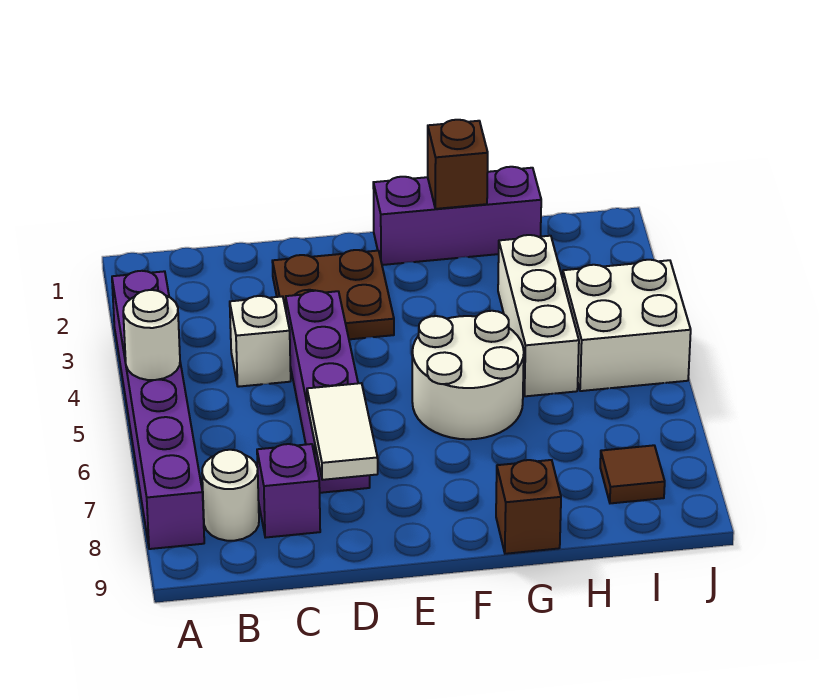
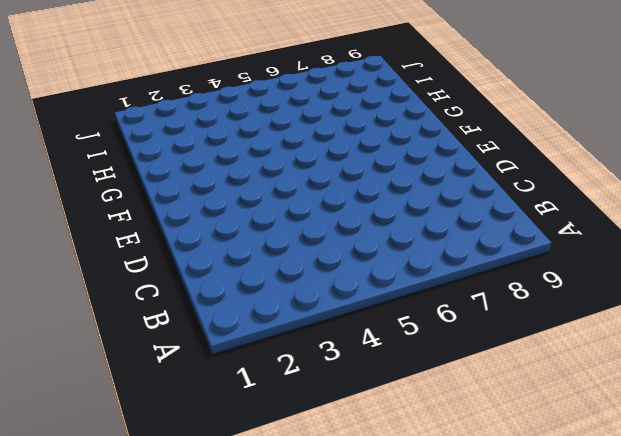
none -> purple brick A3:A8 level 1
none -> white round brick B8 level 1
none -> white brick C4 level 1

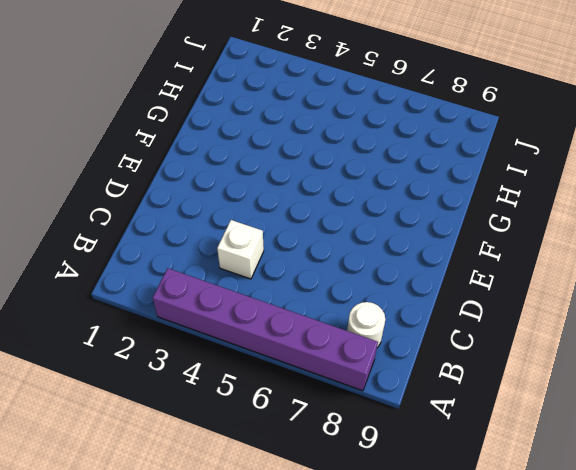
none -> purple brick C8 level 1
none -> brown plate D2:E3 level 1
none -> purple brick D4:D7 level 1

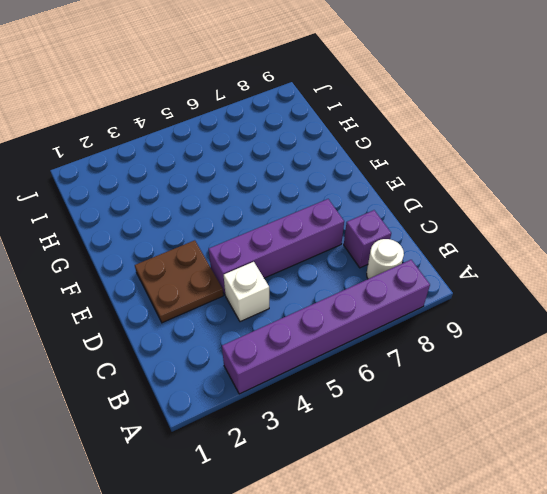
none -> purple brick F1:H1 level 1
none -> white round brick F5:G6 level 1
none -> brown brick G9 level 1

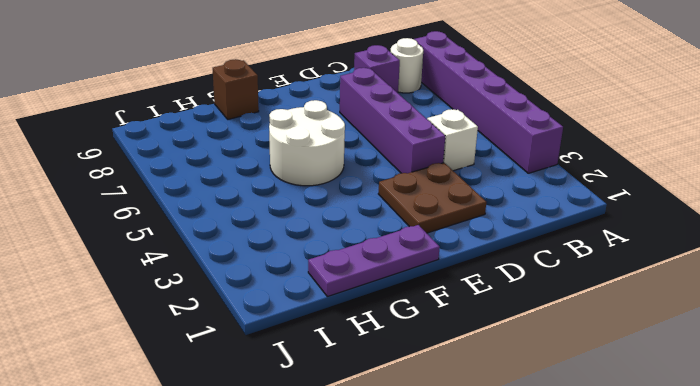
purple plate F1:H1 level 1 -> purple brick F1:H1 level 1
none -> white brick H3:H5 level 1
none -> white brick I4:J5 level 1
none -> brown tile I8 level 1

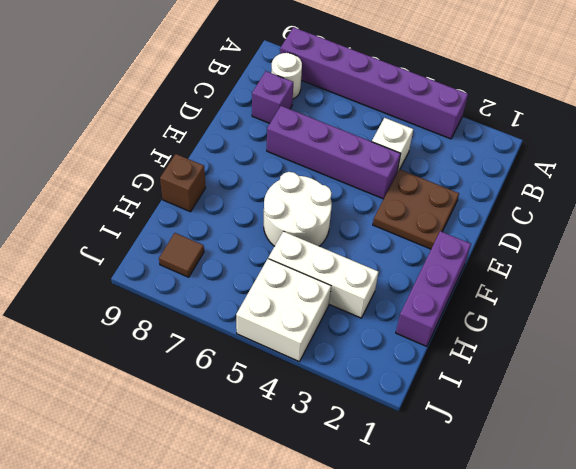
none -> white round brick A5 level 2
none -> white tile D7:D8 level 2
none -> brown brick G1 level 2

